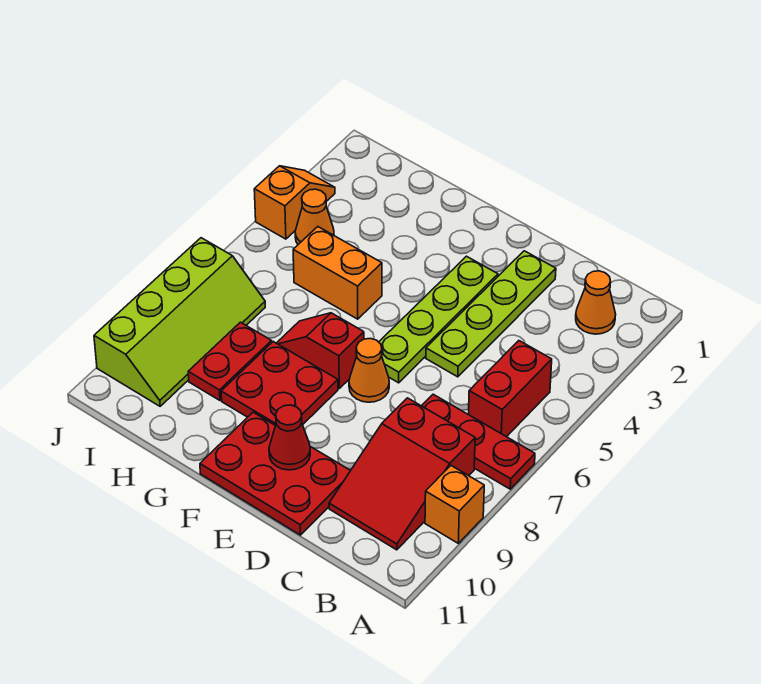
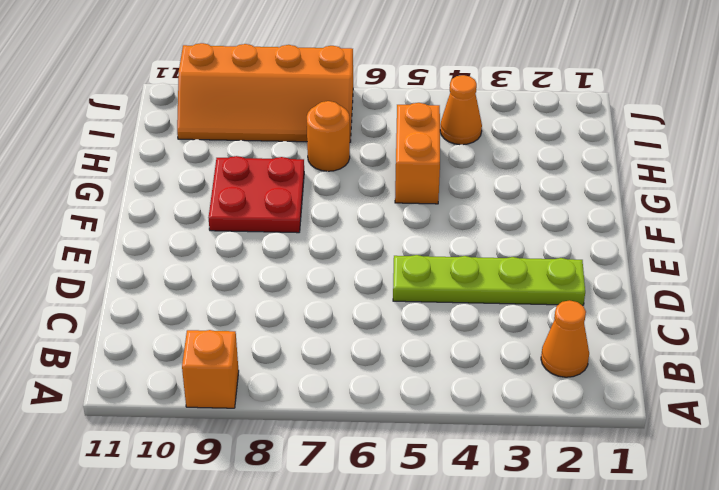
orange round brick H7 level 1 -> none
orange slope I7:J10 level 1 top J -> lime slope I7:J10 level 1 top J
none -> red plate A7:C7 level 1
none -> red brick B5:B6 level 1
none -> red slope B8:C10 level 1 top 8

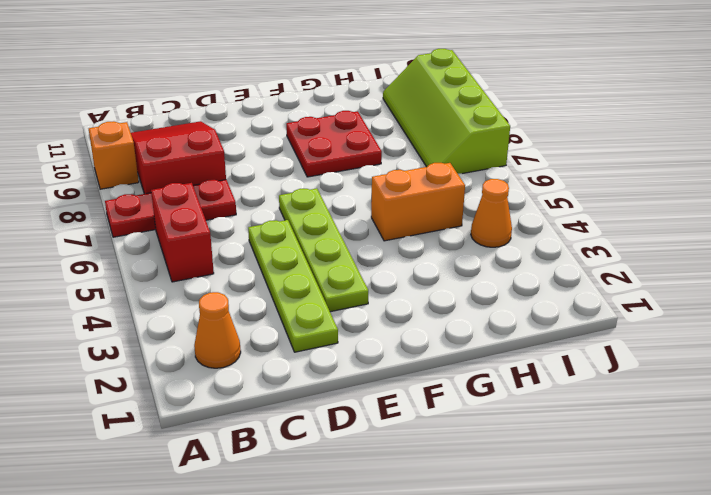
none -> red plate D10:F11 level 1
none -> orange cone E7 level 1
none -> red slope F7:G7 level 1 top F

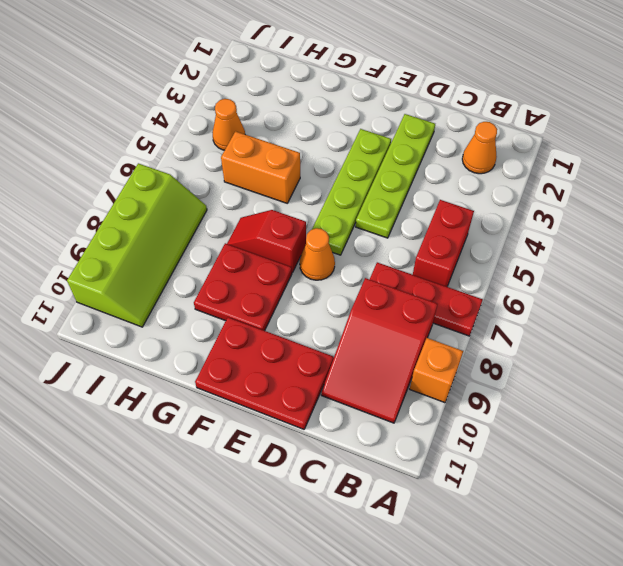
none -> red plate H8:H9 level 1
none -> orange slope J3:J4 level 1 top 4
none -> red cone E10 level 2

